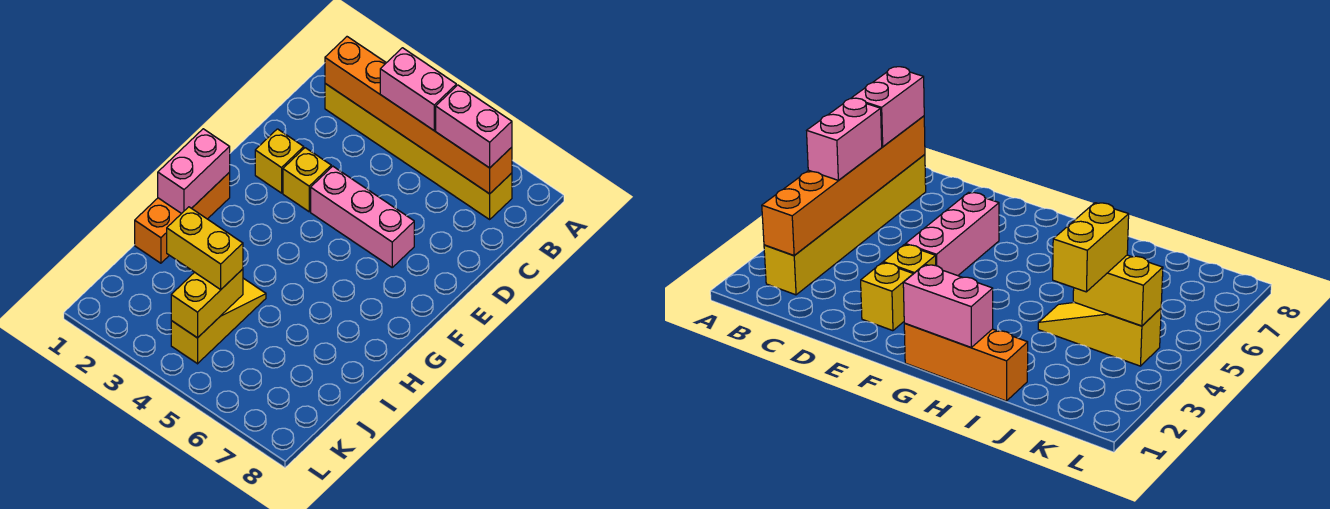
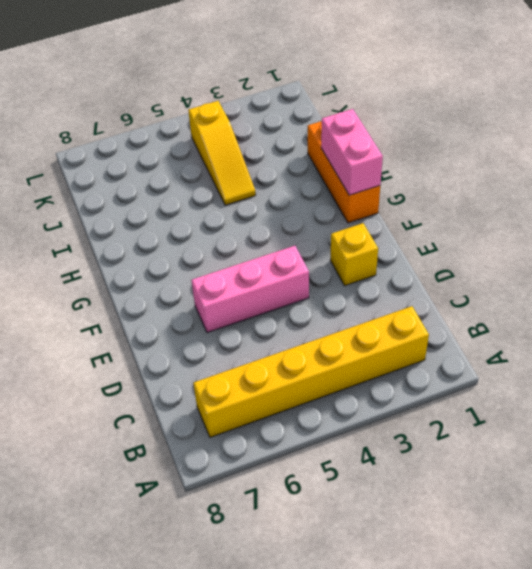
none -> yellow brick E3 level 1
none -> orange brick B2:B7 level 2
none -> yellow brick J4:K4 level 2

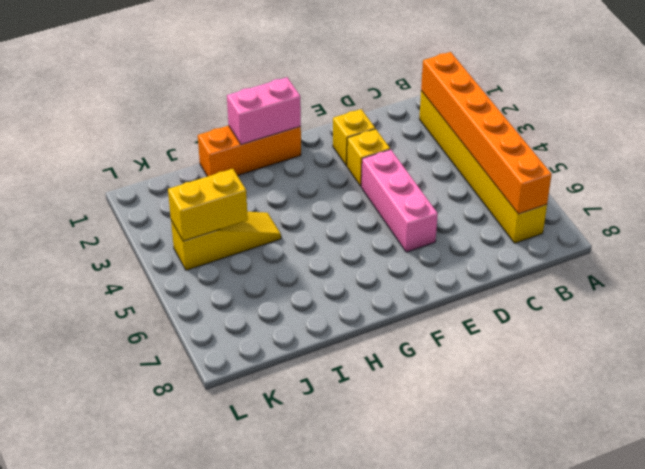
none -> pink brick B4:B5 level 3
none -> pink brick B6:B7 level 3
none -> yellow brick J3:J4 level 3

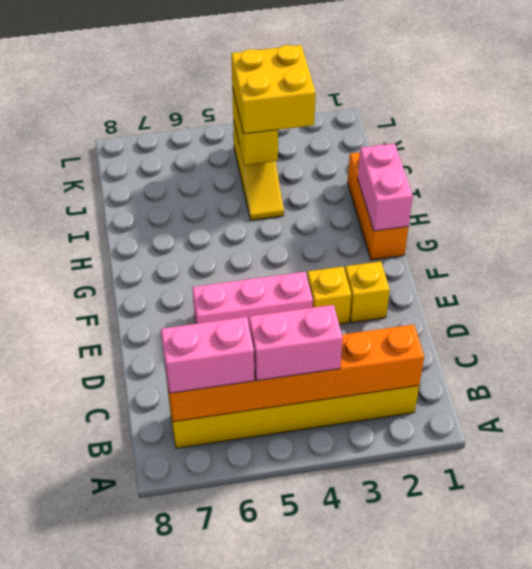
yellow brick J3:K4 level 3 -> yellow brick J3:J4 level 3

